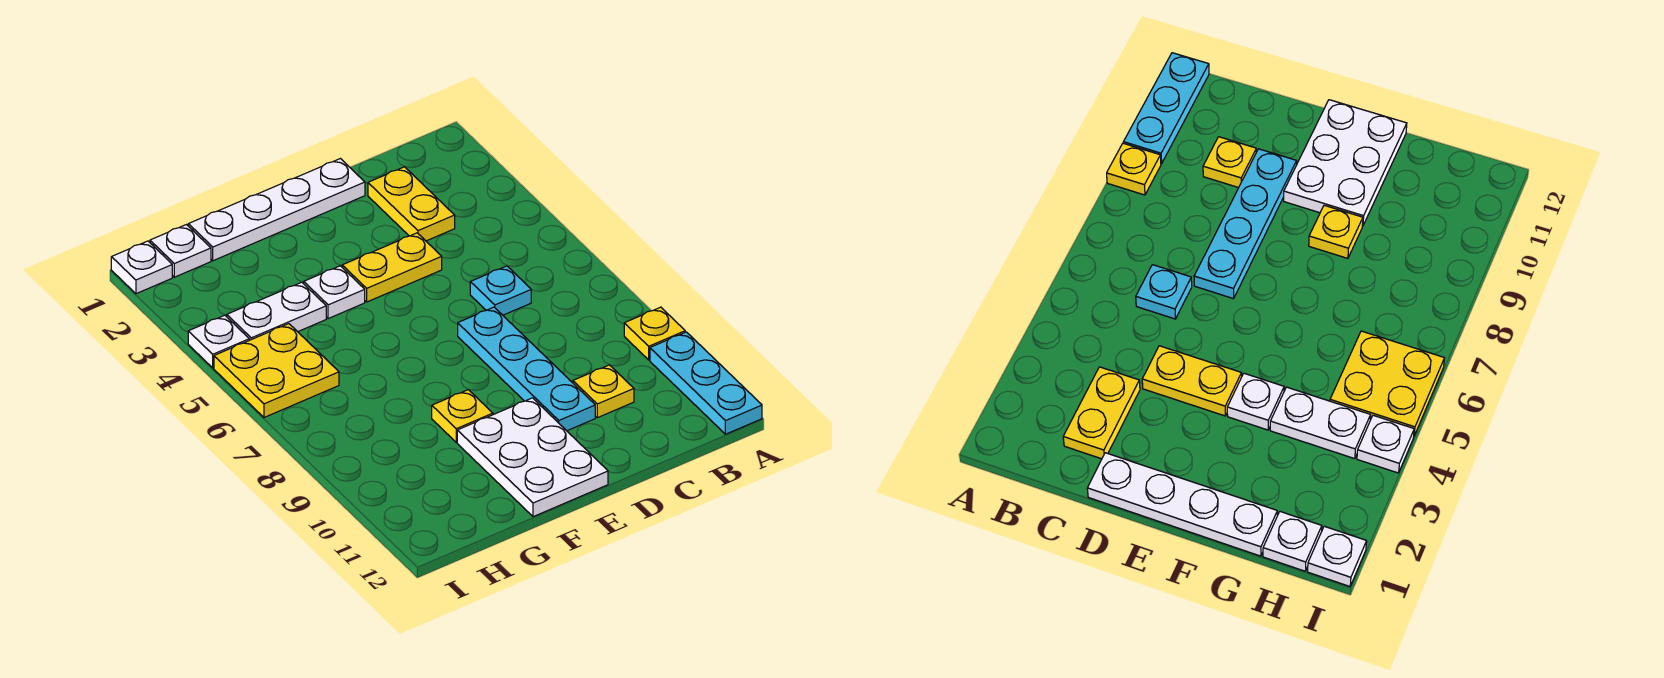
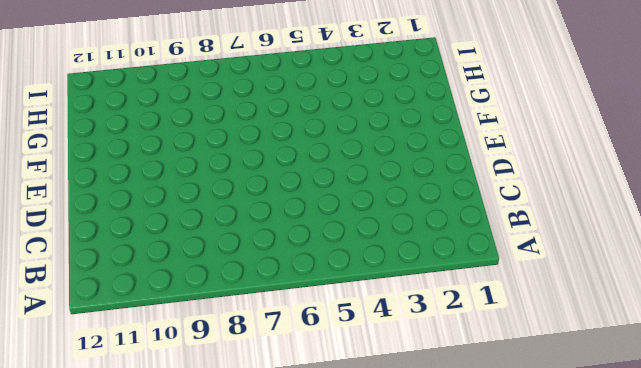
none -> yellow plate A9 level 1
none -> cyan plate A10:A12 level 1
none -> yellow plate C2:C3 level 1

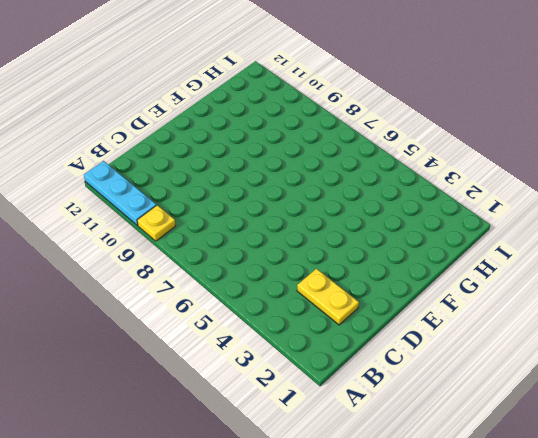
none -> cyan plate C6 level 1
none -> yellow plate C10 level 1
none -> white plate D1:G1 level 1

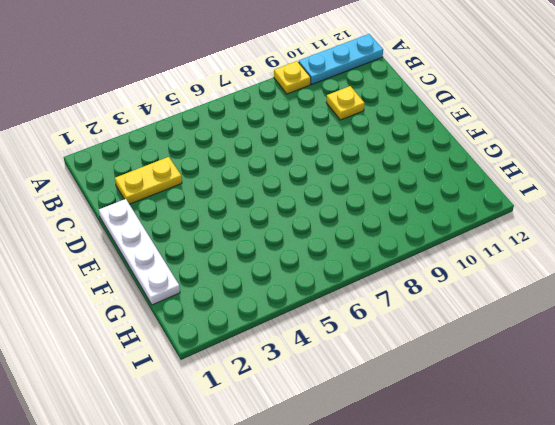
none -> cyan plate C6 level 1
none -> yellow plate D4:E4 level 1
none -> cyan plate D7:D10 level 1

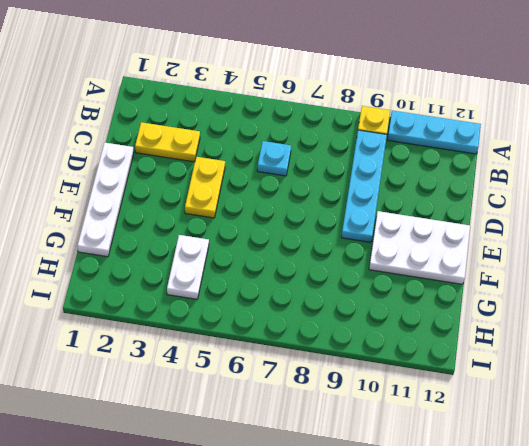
cyan plate B9:E9 level 1 -> cyan plate D7:D10 level 1
none -> yellow plate C10 level 1
none -> white plate F4 level 1
none -> yellow plate F9 level 1

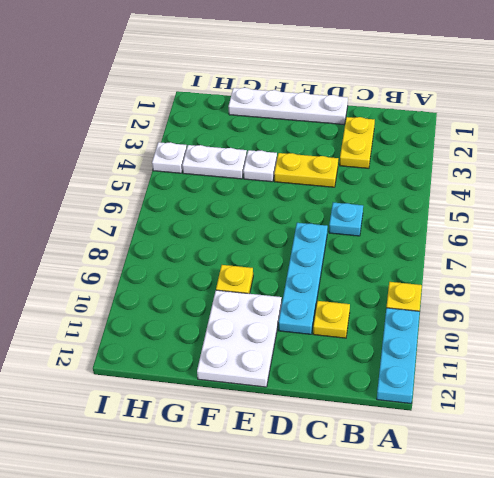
none -> white plate H1 level 1
none -> yellow plate H5:I6 level 1
none -> white plate I1 level 1

